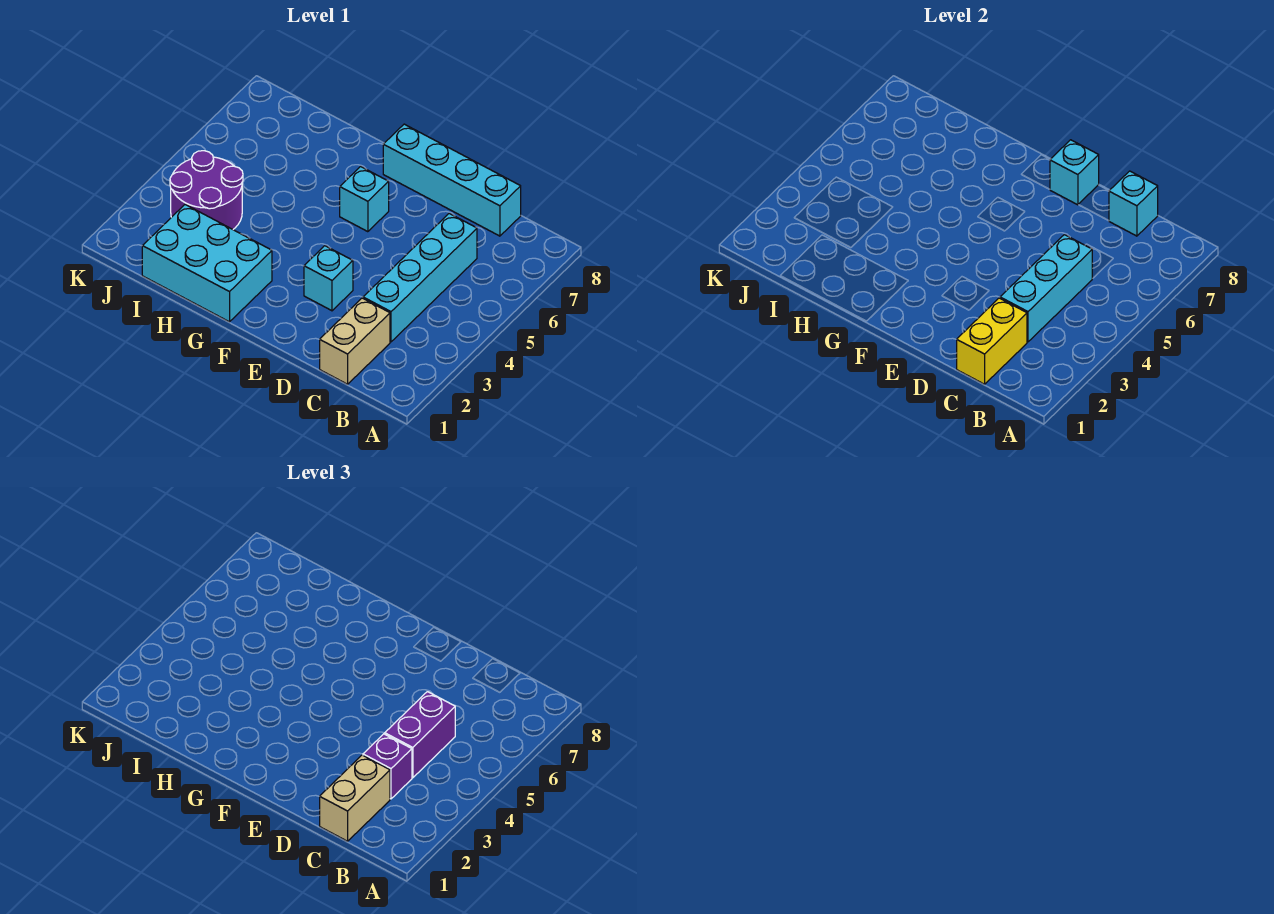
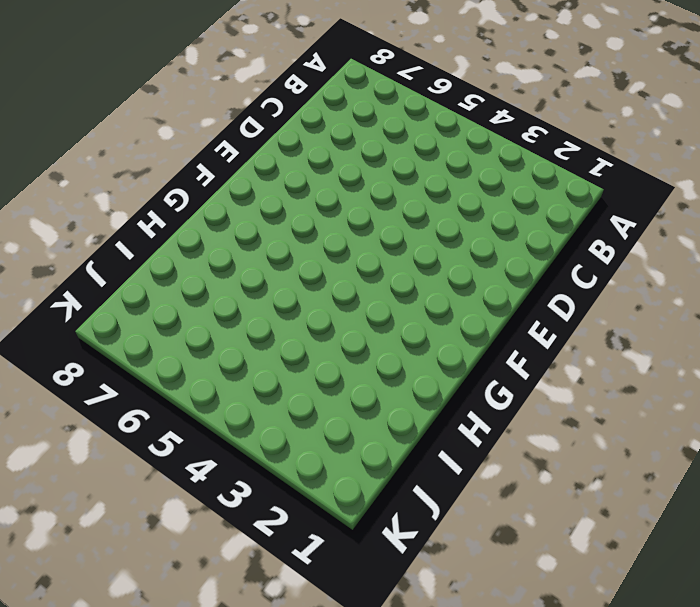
none -> tan brick C1:C2 level 1
none -> cyan brick C3:C6 level 1
none -> cyan brick C8:F8 level 1

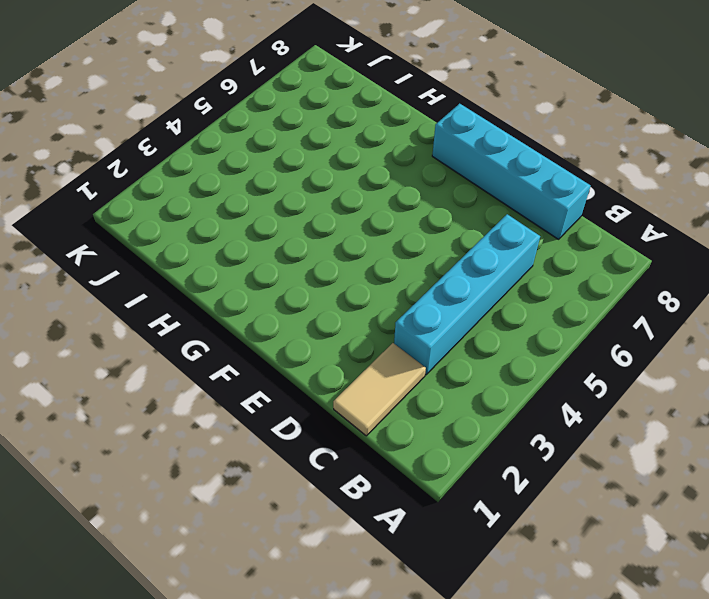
tan tile C1:C2 level 1 -> tan brick C1:C2 level 1
none -> cyan brick E3 level 1
none -> cyan brick F6 level 1
none -> cyan brick G1:I2 level 1

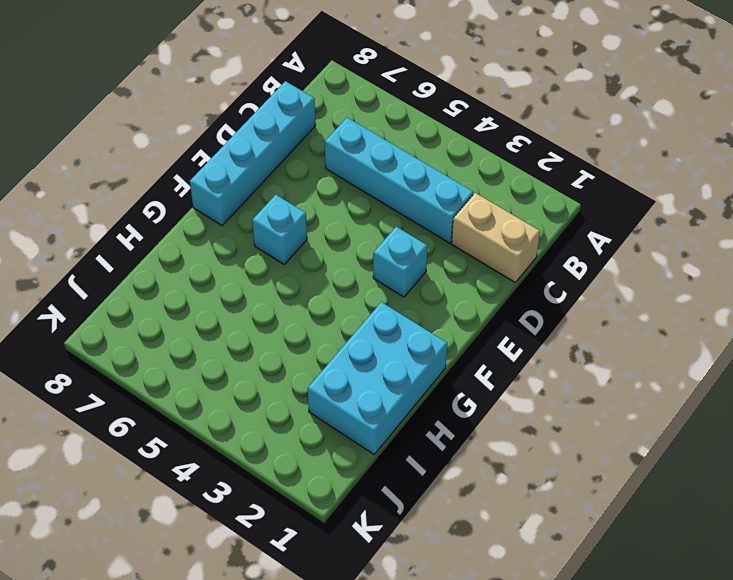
none -> purple round brick I3:J4 level 1
none -> yellow brick C1:C2 level 2
none -> cyan brick C3:C5 level 2

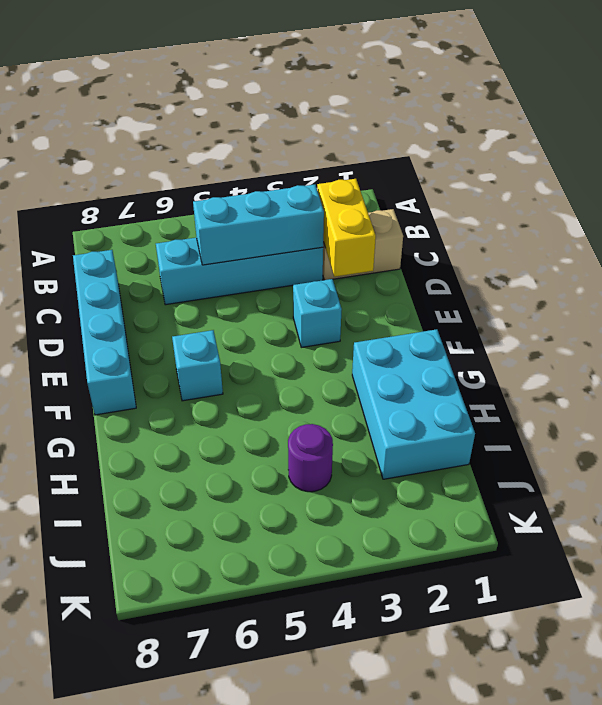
yellow brick C2:D2 level 2 -> yellow brick C1:C2 level 2
purple round brick I4 level 1 -> purple round brick I3:J4 level 1
none -> cyan brick C8 level 2
none -> cyan brick E8 level 2
none -> tan brick C1:C2 level 3

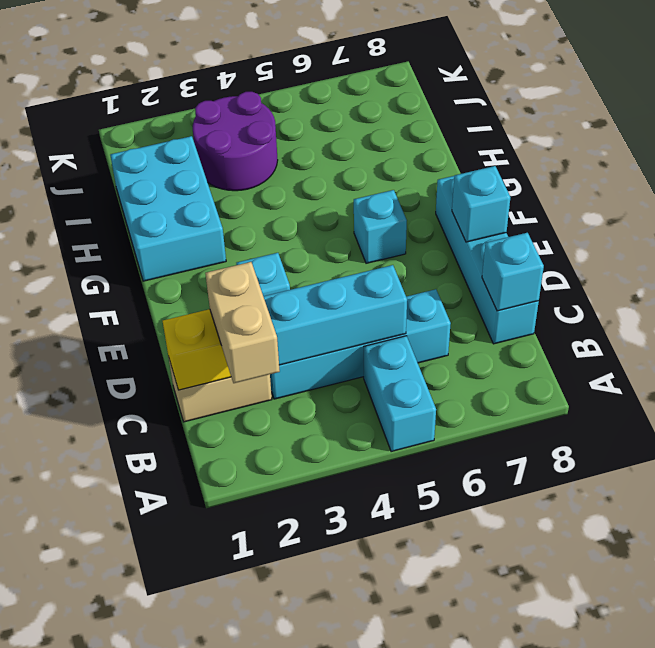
cyan brick A5:B5 level 1 -> none
tan brick B2:C2 level 3 -> tan brick C1:C2 level 3
none -> purple brick C3 level 3
none -> purple brick C4:C5 level 3

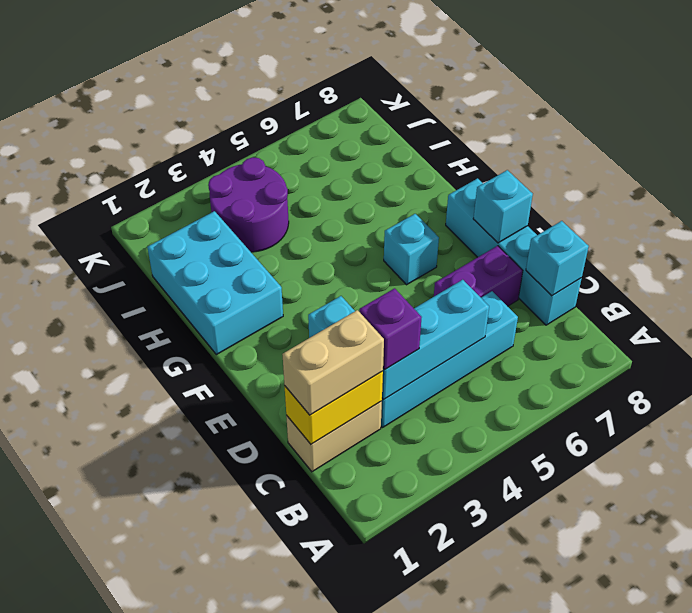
purple brick D6:D7 level 1 -> purple brick C4:C5 level 3

